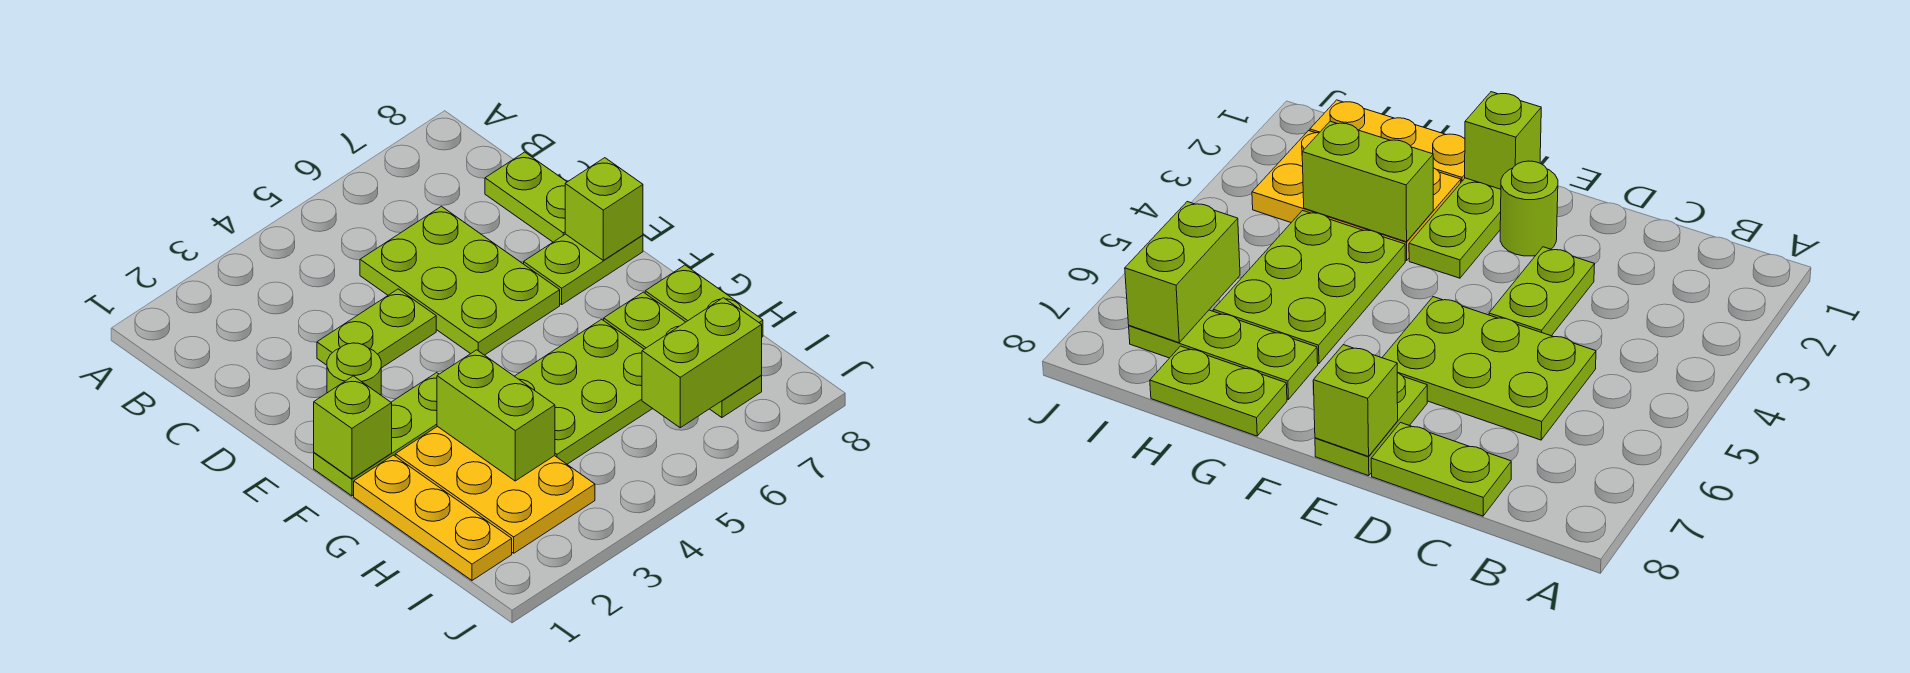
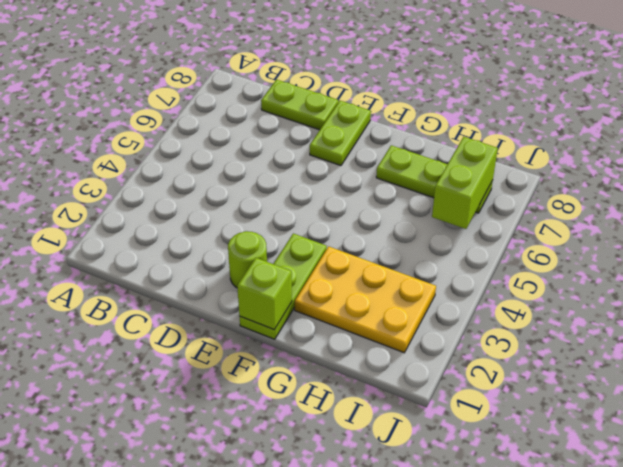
none -> lime plate C5:E6 level 1
none -> lime plate D3:D4 level 1
none -> yellow plate G1:I1 level 1

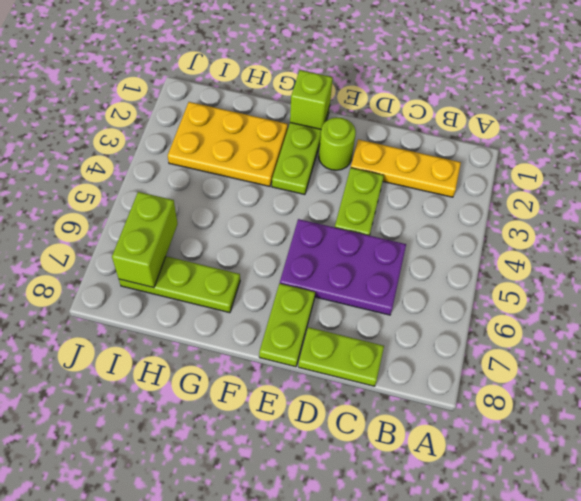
yellow plate B2:D2 level 1 -> yellow plate G1:I1 level 1
purple plate C5:E6 level 1 -> lime plate C5:E6 level 1
none -> lime plate G4:H6 level 1
none -> lime plate G8:H8 level 1
none -> lime brick E8 level 2

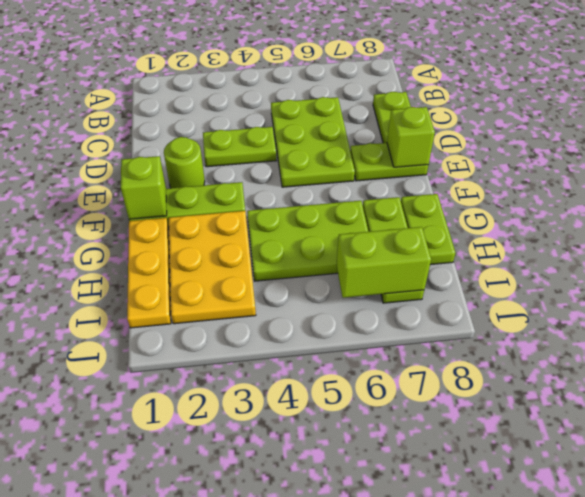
none -> lime brick G3:H3 level 2

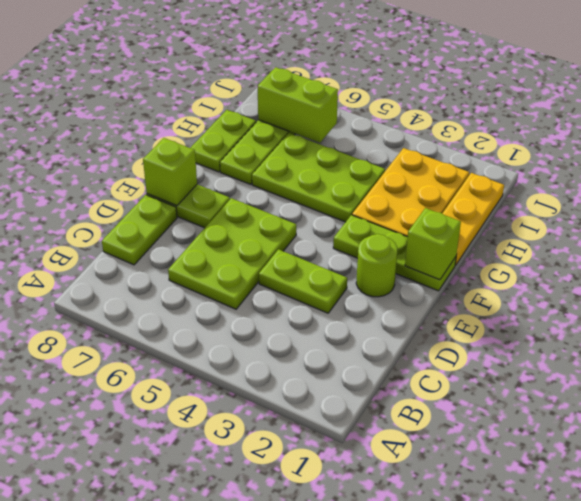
none -> lime brick G3:H3 level 2

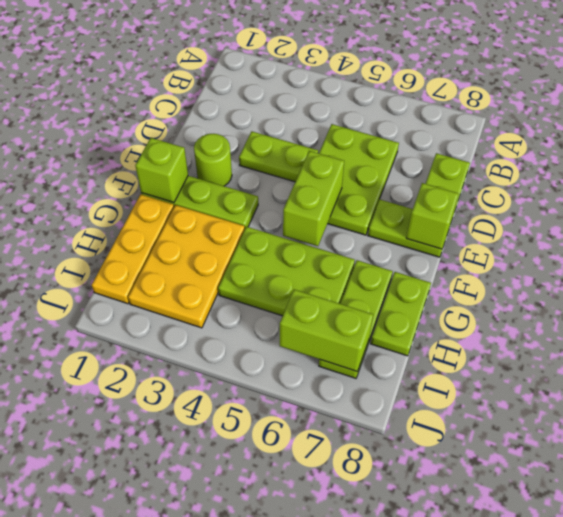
lime brick E5:F5 level 2 -> lime brick G3:H3 level 2

